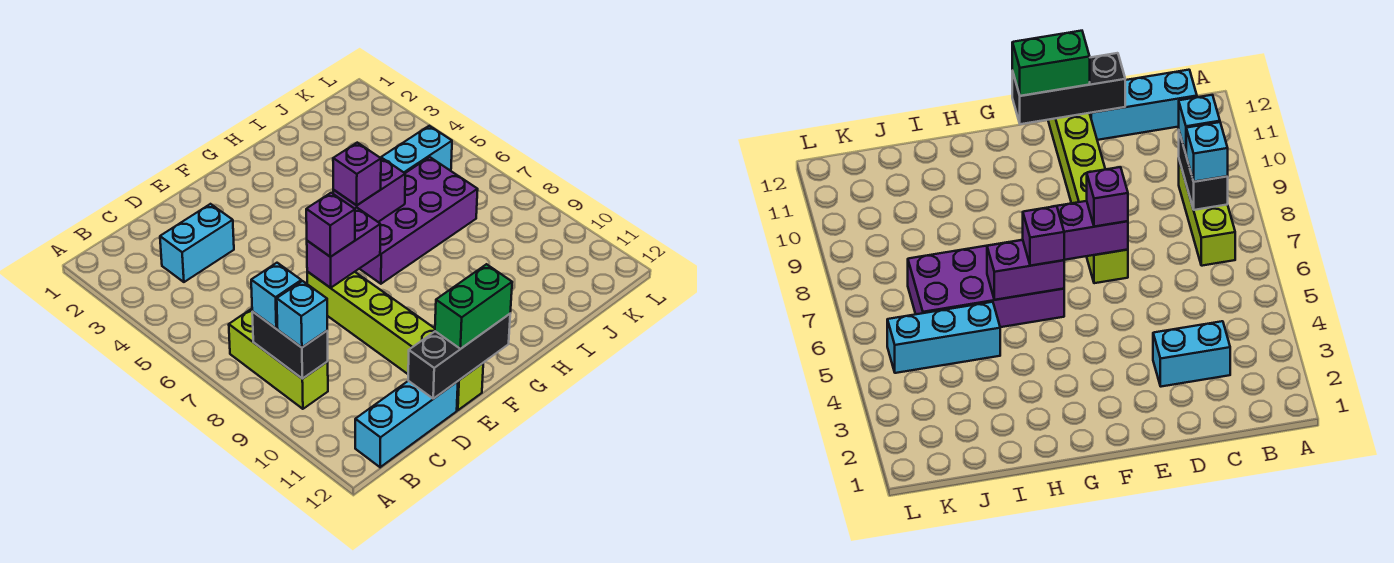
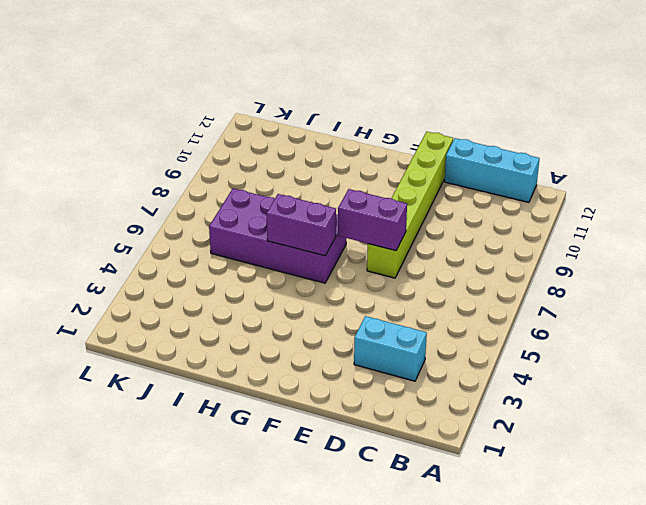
none -> lime brick B7:B9 level 1
none -> cyan brick I5:K5 level 1
none -> black brick B8:B9 level 2

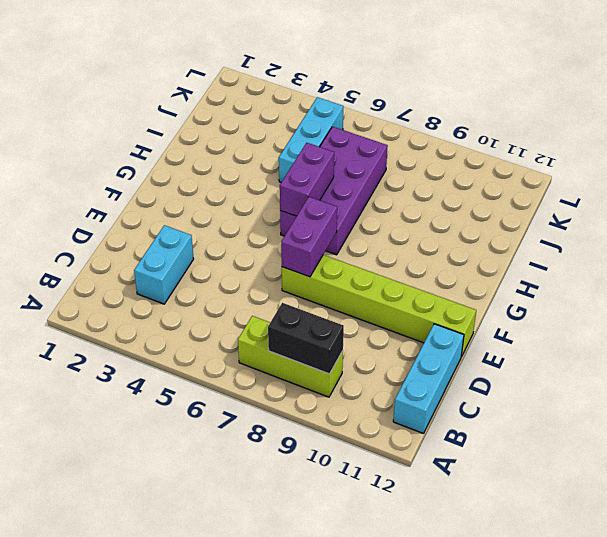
none -> black brick D12:F12 level 2
none -> cyan brick B8 level 3
none -> cyan brick B9 level 3

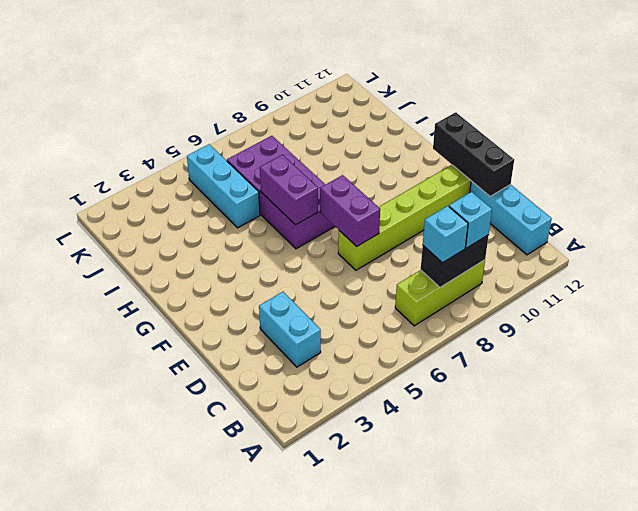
none -> purple brick E7 level 3
none -> green brick E12:F12 level 3
none -> purple brick G6 level 3

